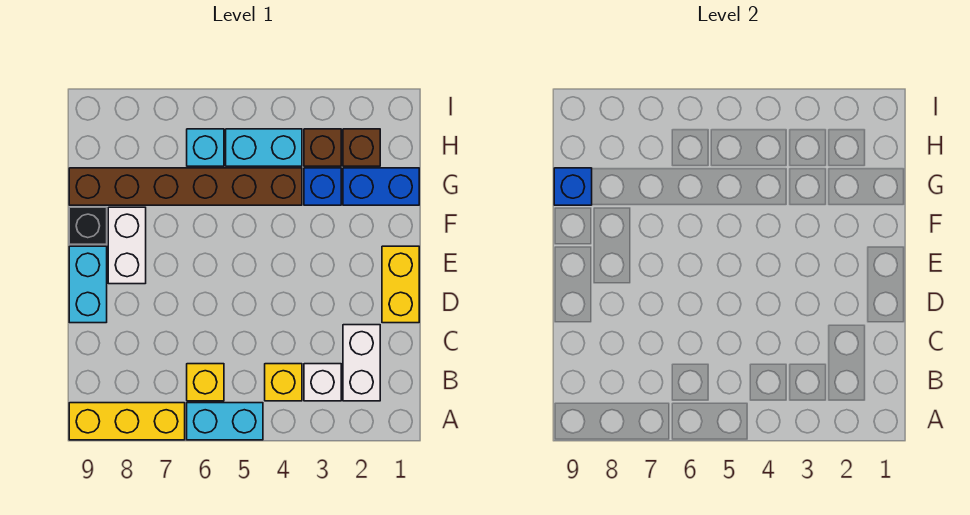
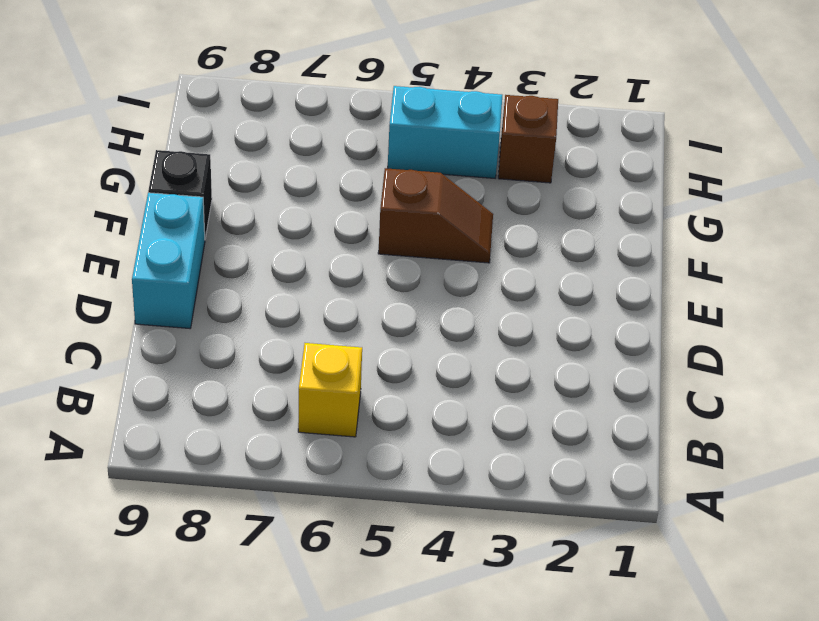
brown slope F4:F5 level 1 top 5 -> none
none -> cyan brick A5:A6 level 1
none -> yellow brick A7:A9 level 1
none -> white brick B2:C2 level 1

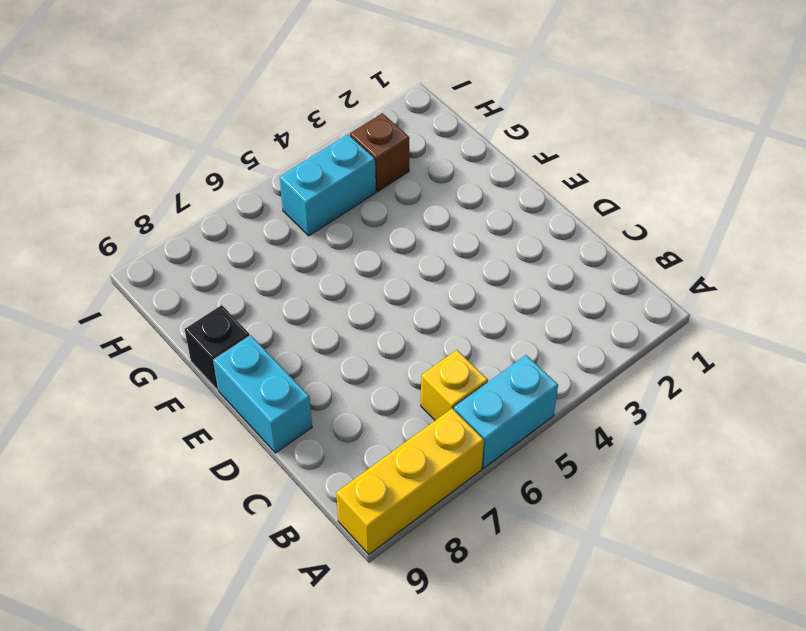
none -> white brick B2:C2 level 1
none -> white brick B3 level 1
none -> yellow brick B4 level 1

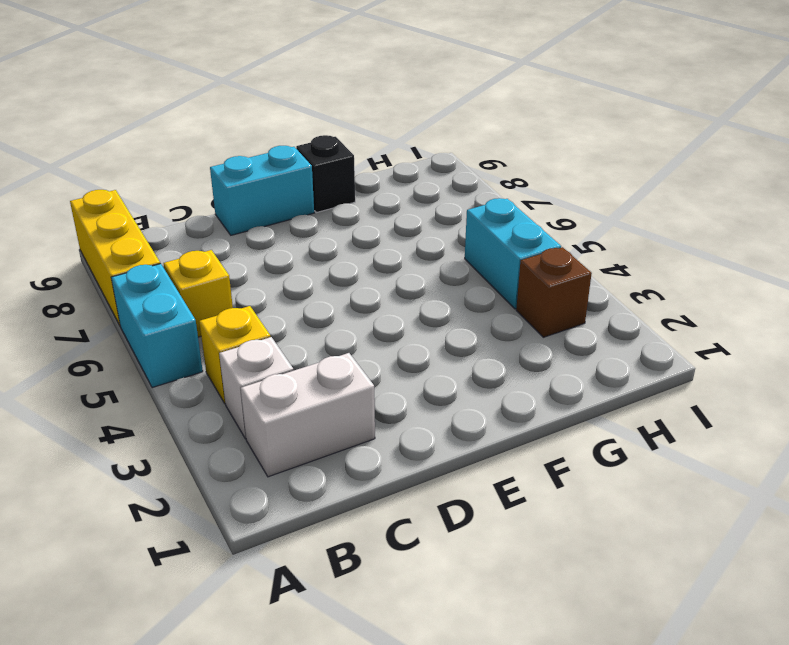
none -> yellow brick D1:E1 level 1
none -> white brick E8:F8 level 1
none -> blue brick G1:G2 level 1

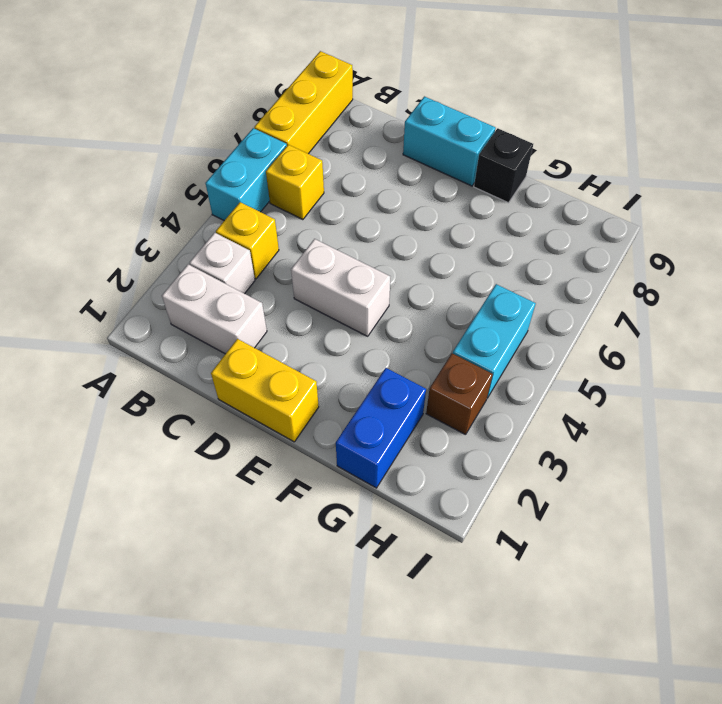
white brick D4:E4 level 1 -> white brick E8:F8 level 1
none -> blue brick G3 level 1
none -> brown brick G4:G9 level 1
none -> brown brick H2 level 1

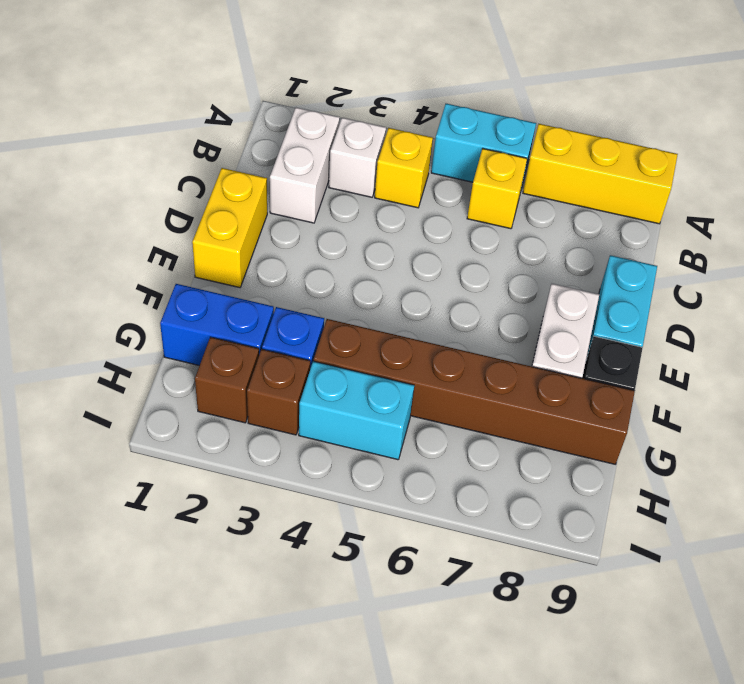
none -> cyan brick H6 level 1
none -> blue brick G9 level 2

